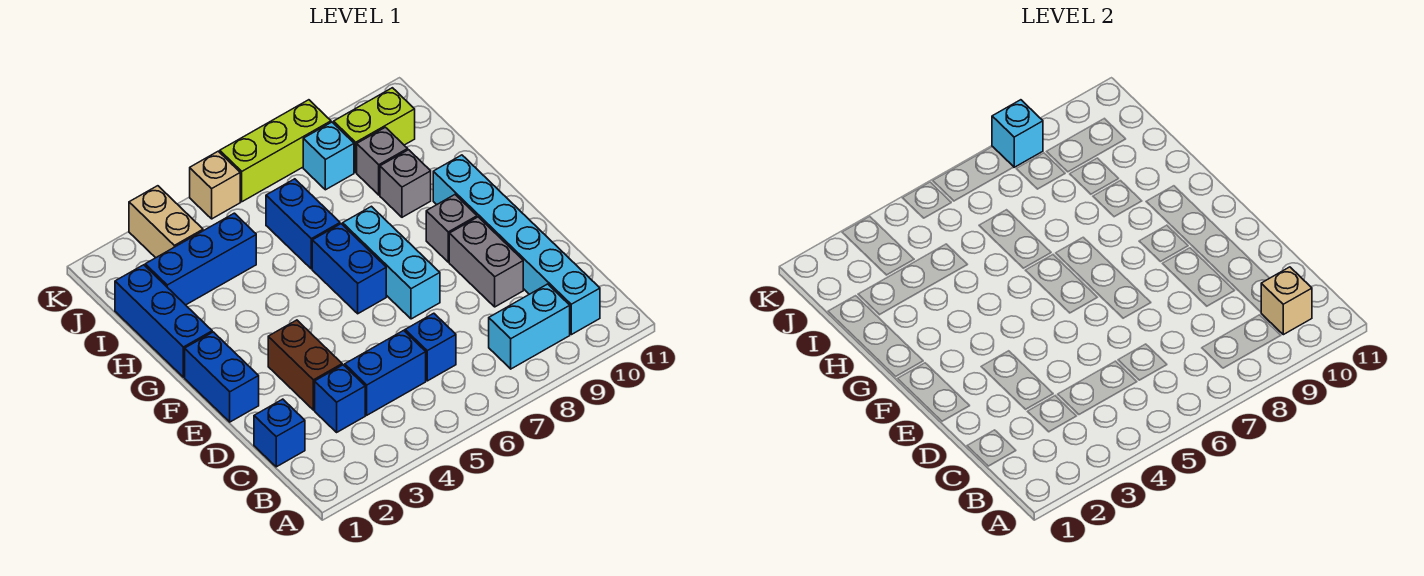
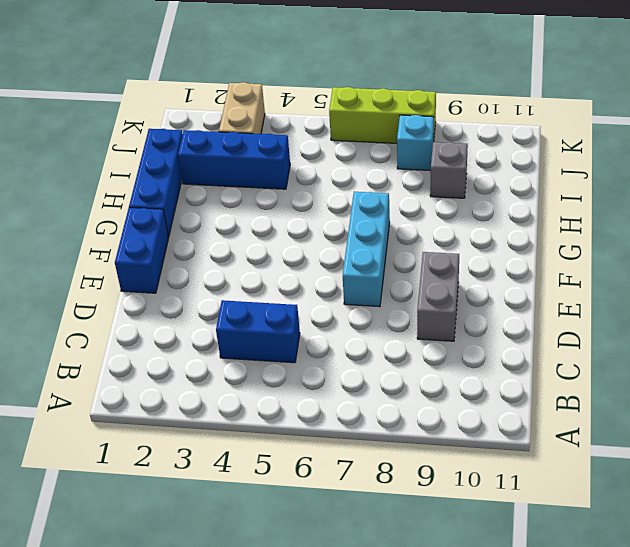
none -> cyan brick B8:B9 level 1
none -> cyan brick B10:G10 level 1
none -> blue brick C1 level 1

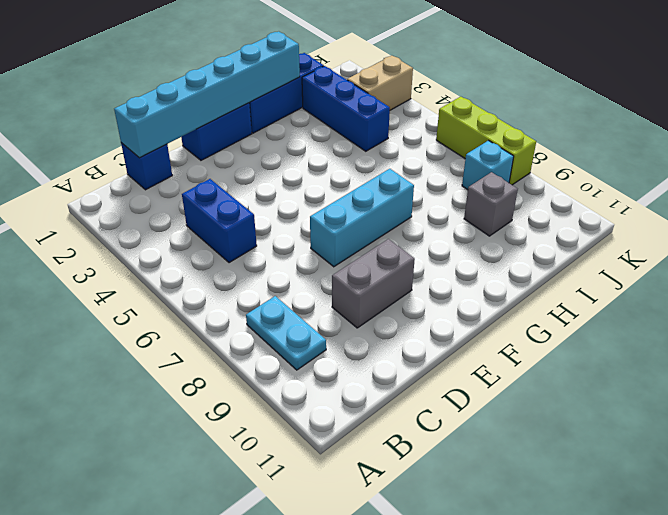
cyan plate B8:B9 level 1 -> cyan brick B8:B9 level 1
cyan brick C1:H1 level 2 -> cyan brick B10:G10 level 1
none -> blue brick C3 level 1
none -> blue brick C6 level 1
none -> brown brick D3:E3 level 1

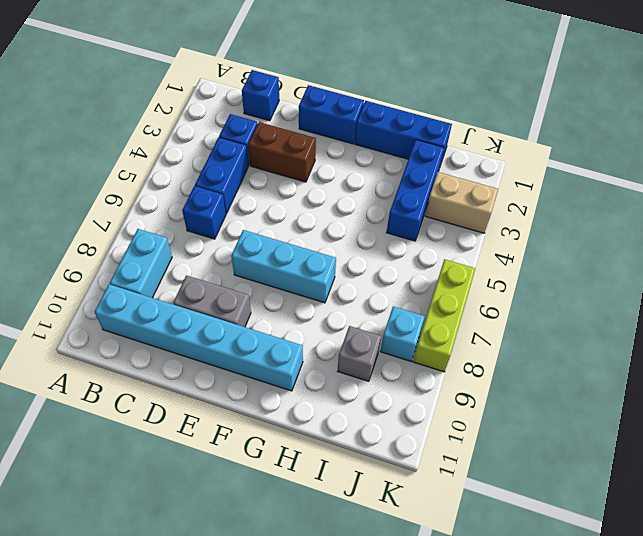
none -> blue brick F6:G6 level 1
none -> grey brick F9 level 1
none -> blue brick H6:I6 level 1

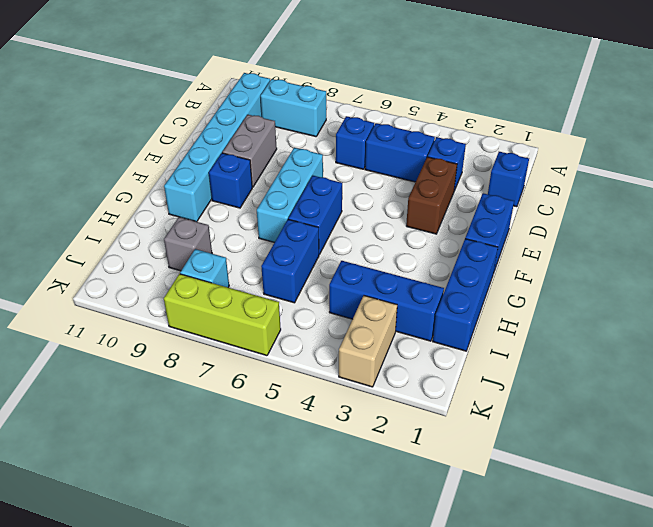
blue brick F9 level 1 -> grey brick F9 level 1
none -> grey brick H9 level 1
none -> lime brick J9:J10 level 1
none -> tan brick K5 level 1

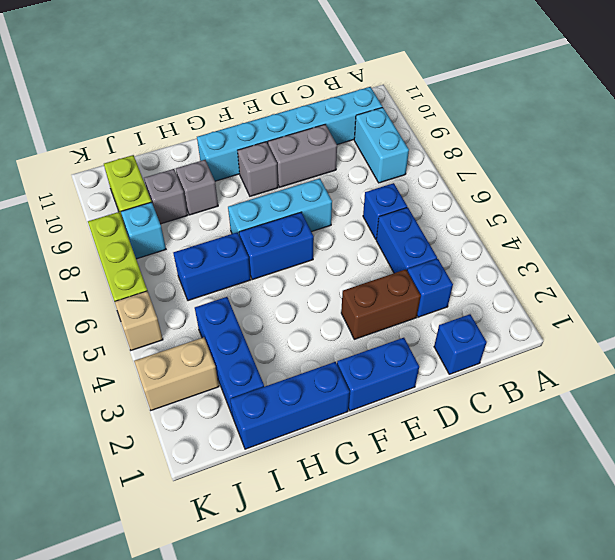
none -> tan brick B10 level 2
none -> cyan brick K8 level 2

